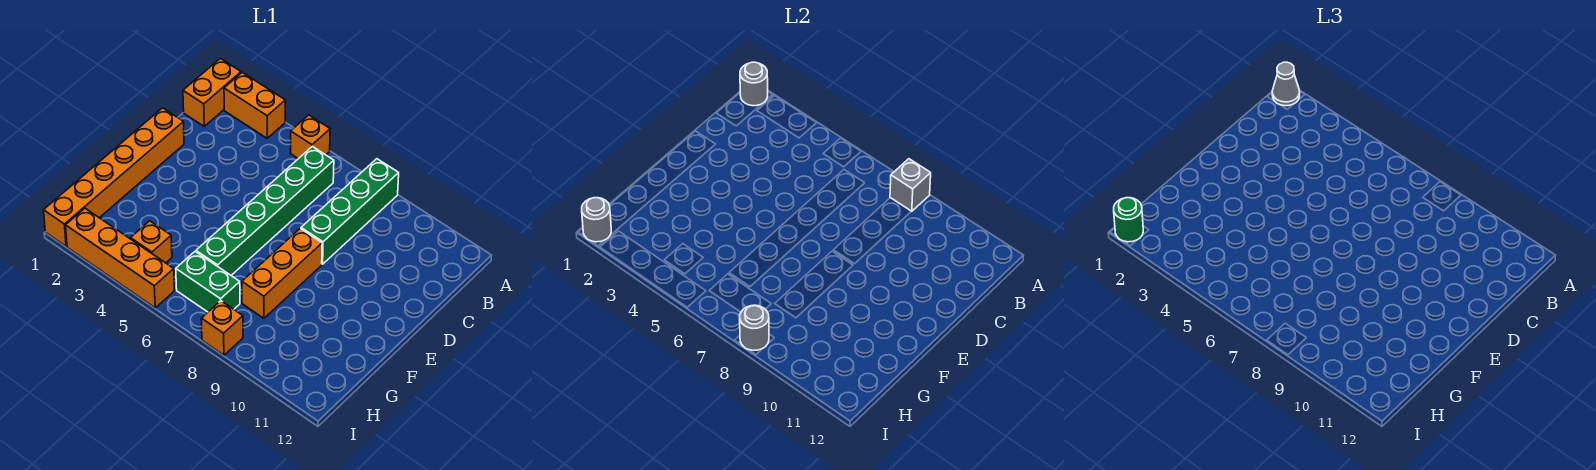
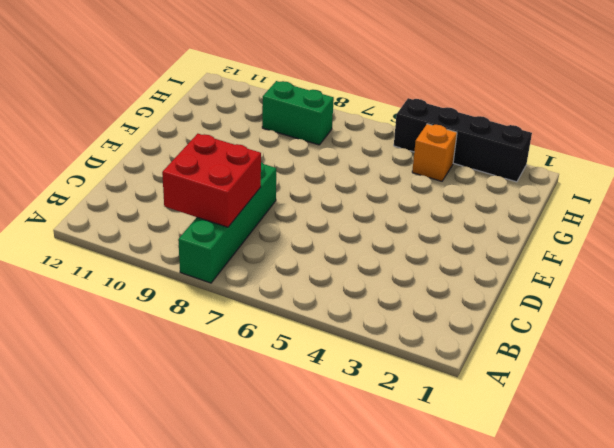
red brick B8:C9 level 2 -> none
green brick H8:H9 level 1 -> green brick H6:H7 level 1
black brick I2:I5 level 1 -> orange brick I2:I5 level 1
none -> orange brick A1:B1 level 1
none -> orange brick A2:A3 level 1
none -> orange brick A5 level 1

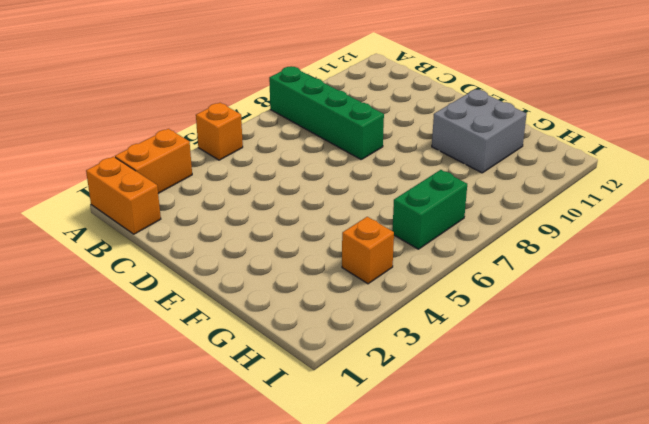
grey brick F10:G11 level 1 -> none
none -> green brick B6:G6 level 1
none -> orange brick D1:I1 level 1
none -> orange brick E8:G8 level 1

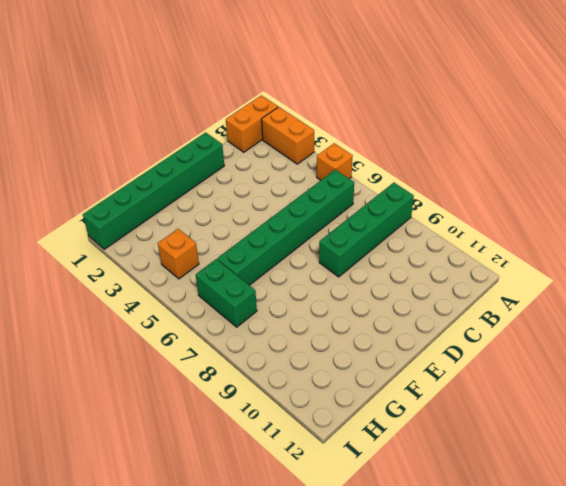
green brick D1:I1 level 1 -> orange brick D1:I1 level 1
none -> orange brick E8:G8 level 1
none -> orange brick I2:I5 level 1
none -> orange brick I8 level 1

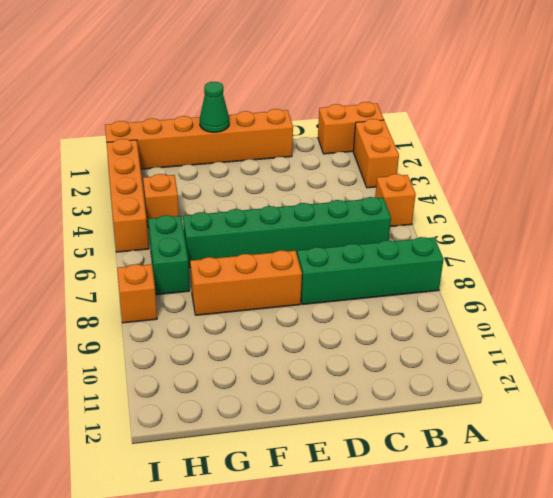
green cone F1 level 2 -> none
none -> grey round brick A1 level 2
none -> grey brick A8 level 2
none -> grey round brick I1 level 2

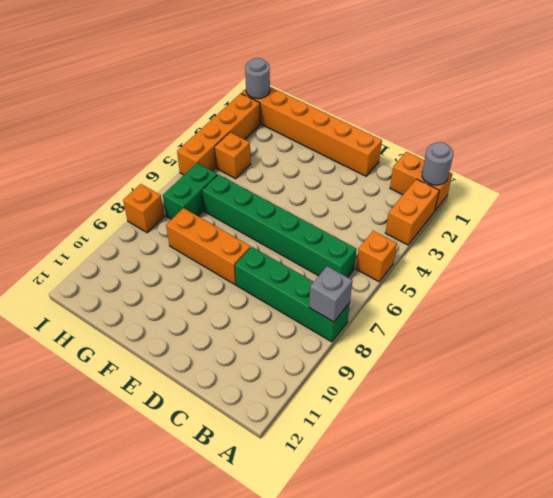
none -> grey round brick I8 level 2
none -> grey cone A1 level 3
none -> green round brick I1 level 3

